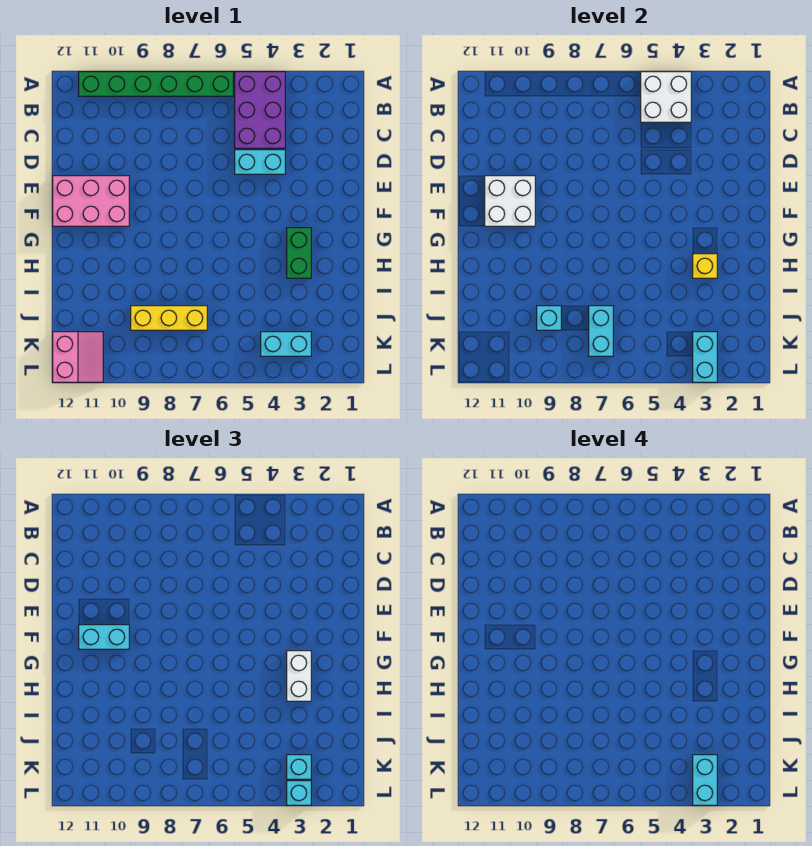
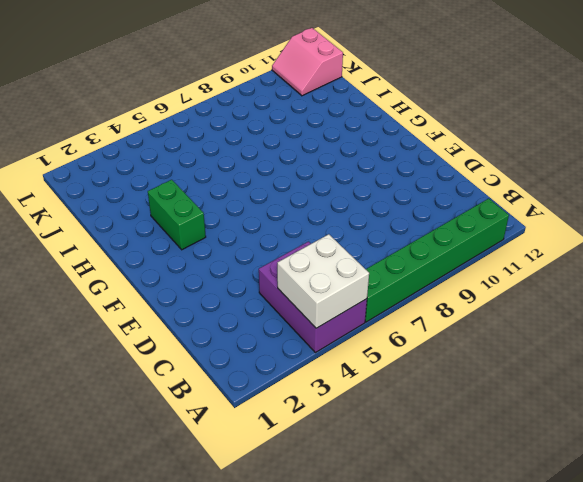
none -> cyan brick D4:D5 level 1
none -> pink brick E10:F12 level 1
none -> yellow brick J7:J9 level 1

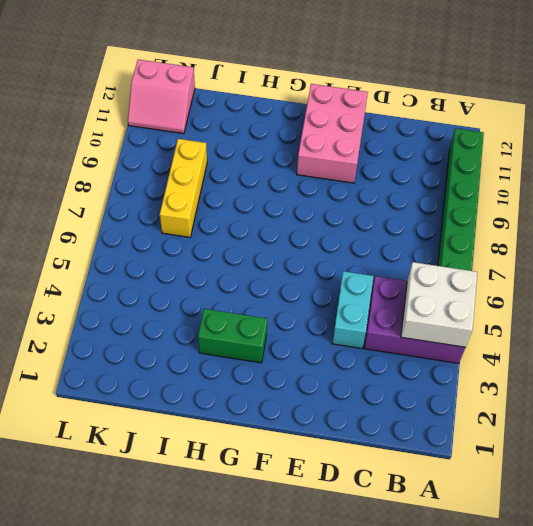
none -> cyan brick K3:K4 level 1
none -> white brick E10:F11 level 2
none -> yellow brick H3 level 2

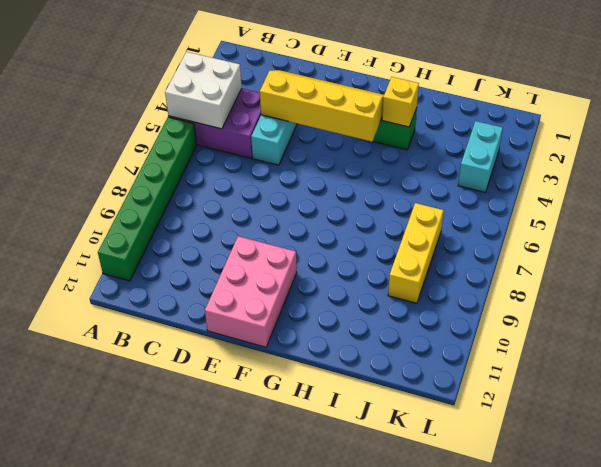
yellow slope D3:G4 level 2 top 4 -> none
none -> pink slope K11:L12 level 1 top 12
none -> white brick E10:F11 level 2
none -> cyan brick J7:K7 level 2

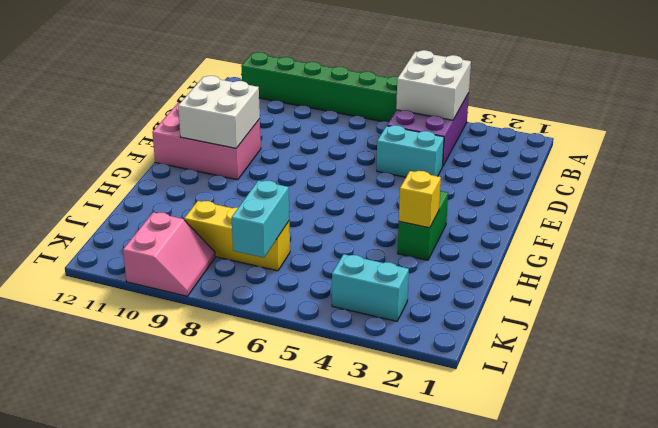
pink slope K9:L10 level 1 top 10 -> pink slope K11:L12 level 1 top 12
none -> cyan brick J9 level 2
none -> cyan brick K3:L3 level 2
none -> cyan brick F10:F11 level 3

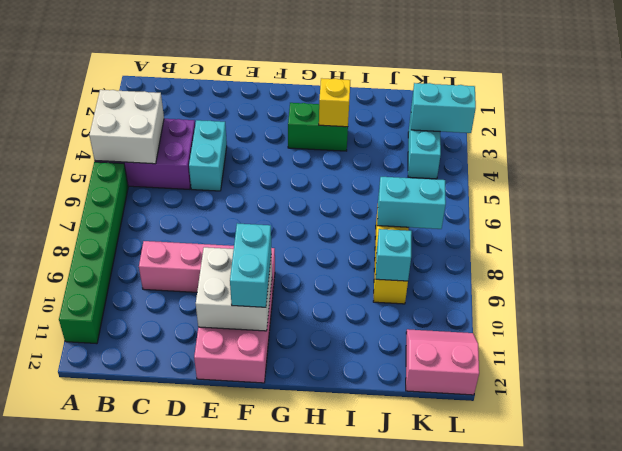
pink brick C9:F9 level 1 -> none
none -> white brick G3:H3 level 3
none -> cyan brick K3 level 3
none -> cyan brick L3 level 3

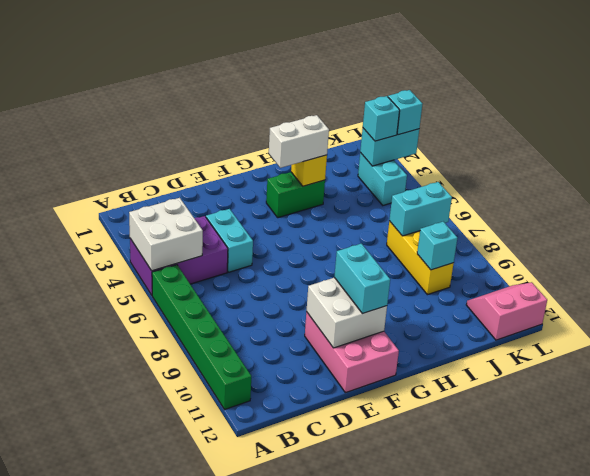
none -> cyan brick K3:L3 level 4

